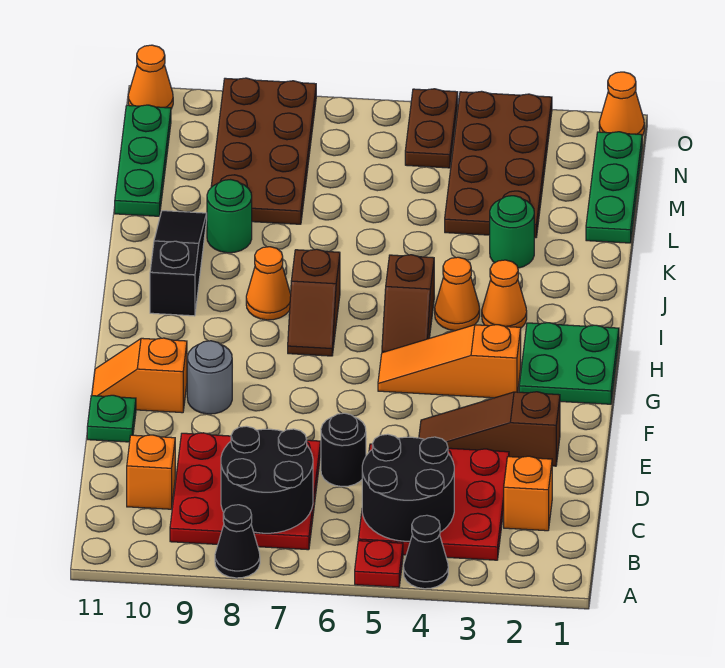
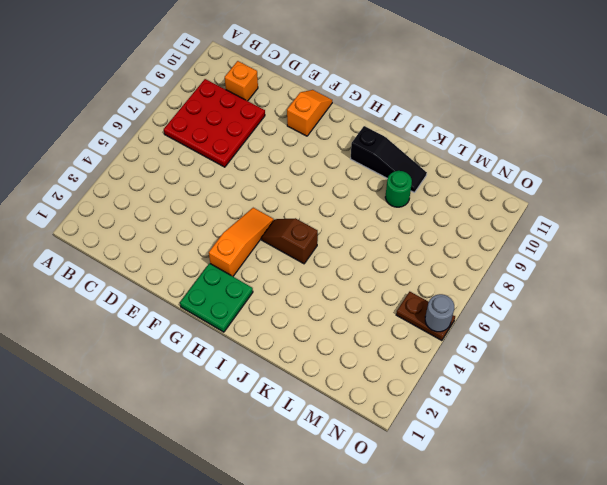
grey round brick O5 level 2 -> grey round brick F9 level 1
none -> black cone A4 level 1
none -> red plate A5 level 1
none -> black cone A8 level 1
none -> red plate B3:D5 level 1

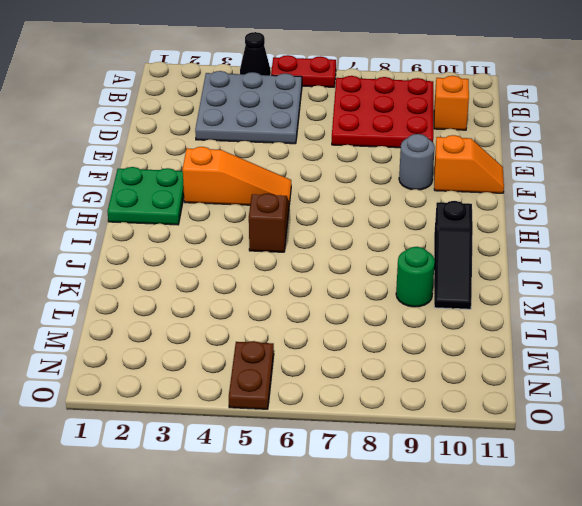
red plate A5:A6 level 1 -> red plate A5 level 1
grey plate B3:D5 level 1 -> red plate B3:D5 level 1
none -> black cone A8 level 1
none -> orange brick C2 level 1
none -> black round brick D6 level 1
none -> brown slope E2:E4 level 1 top 2

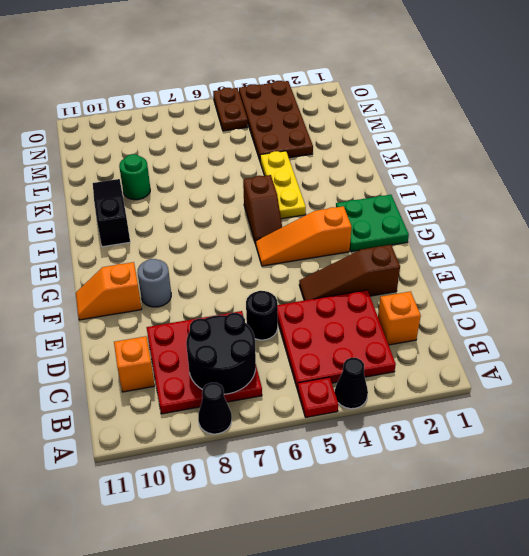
yellow plate I4:K4 level 1 -> orange cone I4 level 1
none -> green plate E11 level 1
none -> brown slope H7:I7 level 1 top I
none -> orange cone I3 level 1
none -> orange cone I8 level 1

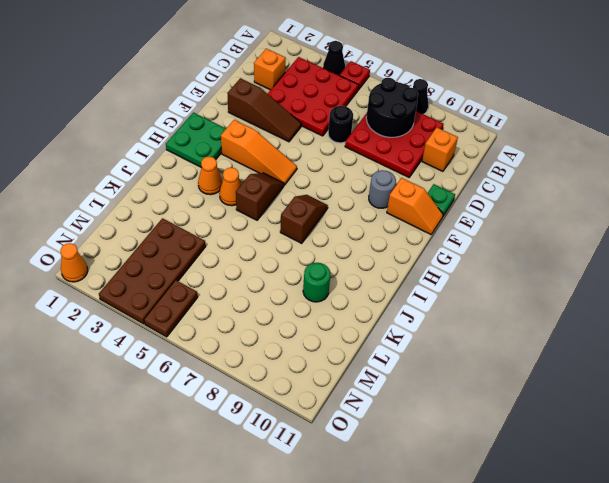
none -> orange cone I8 level 1
none -> black slope I10:K10 level 1 top I
none -> green round brick K3 level 1
none -> green plate L1:N1 level 1

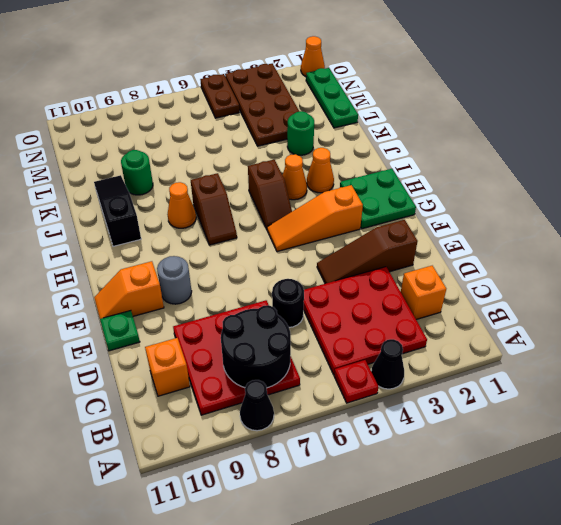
none -> brown plate L8:O9 level 1
none -> green plate L11:N11 level 1
none -> orange cone O11 level 1
none -> black round brick B4:C5 level 2

